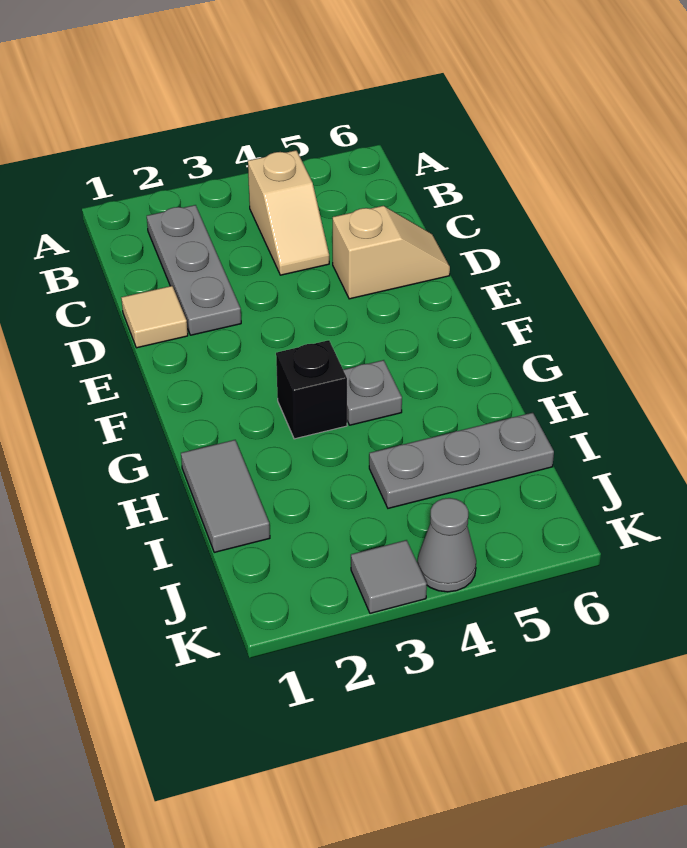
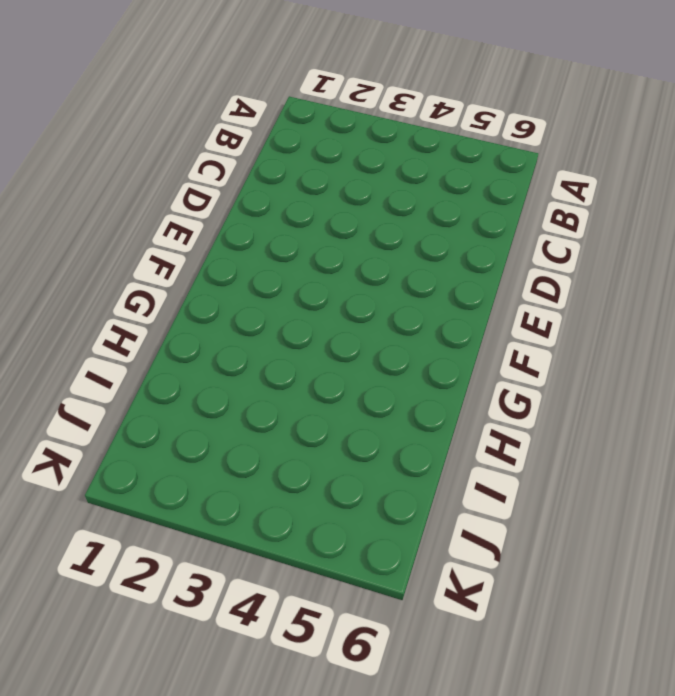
none -> grey plate B2:D2 level 1
none -> tan slope B4:C4 level 1 top B

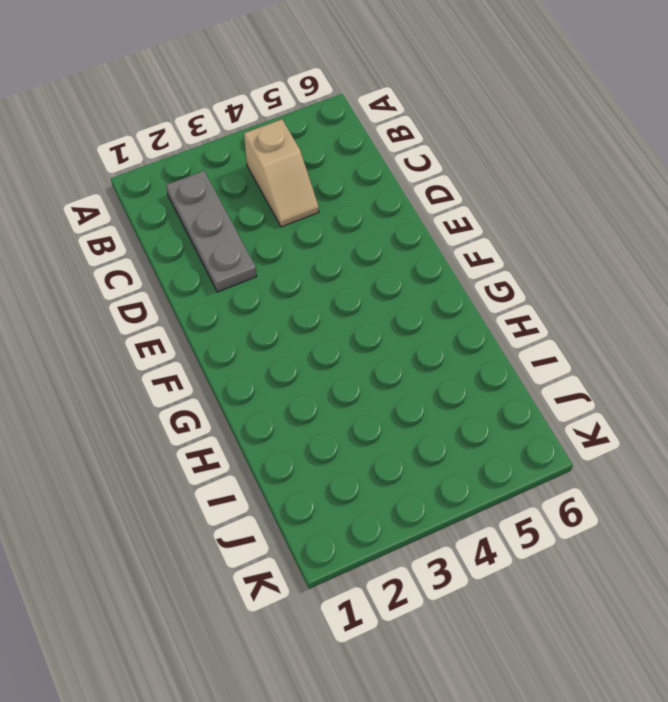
none -> tan tile D1 level 1
none -> tan slope D5:D6 level 1 top 5

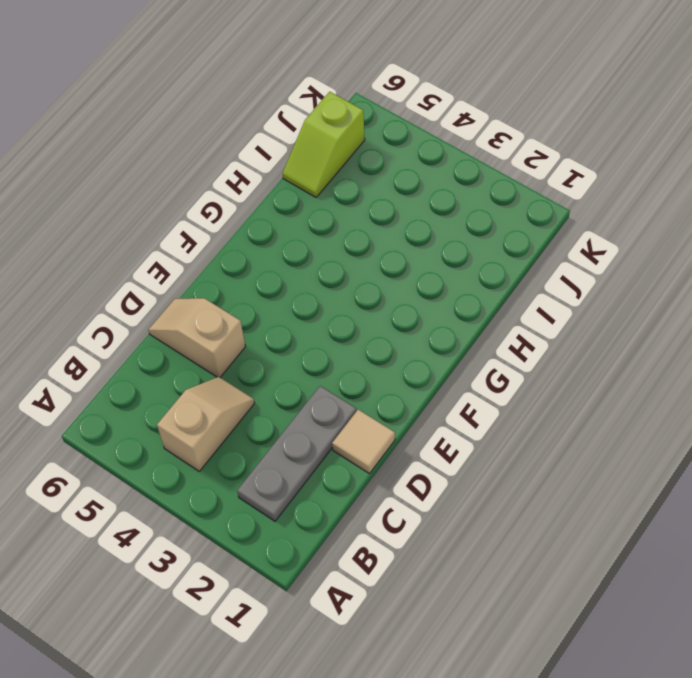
lime slope I6:J6 level 1 top J -> grey plate I4:I6 level 1
none -> black brick G3 level 1
none -> grey plate G4 level 1

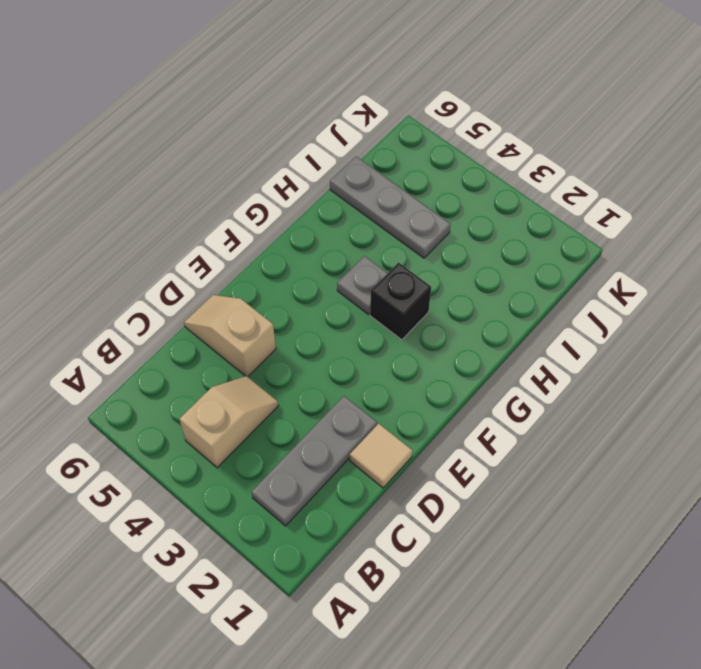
none -> grey tile H1:I1 level 1
none -> grey tile K3 level 1

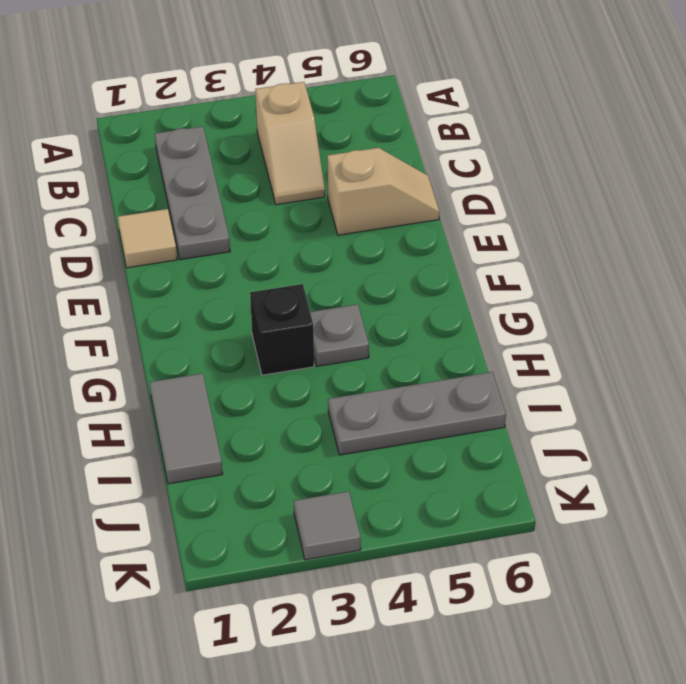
none -> grey cone K4 level 1

